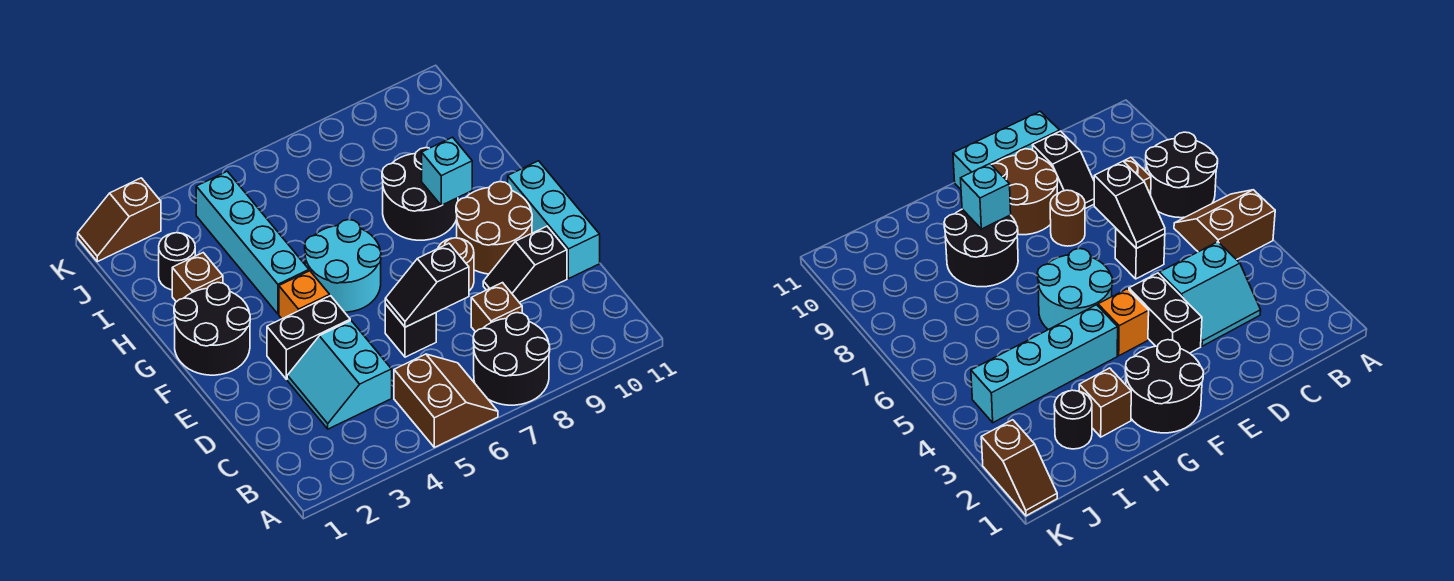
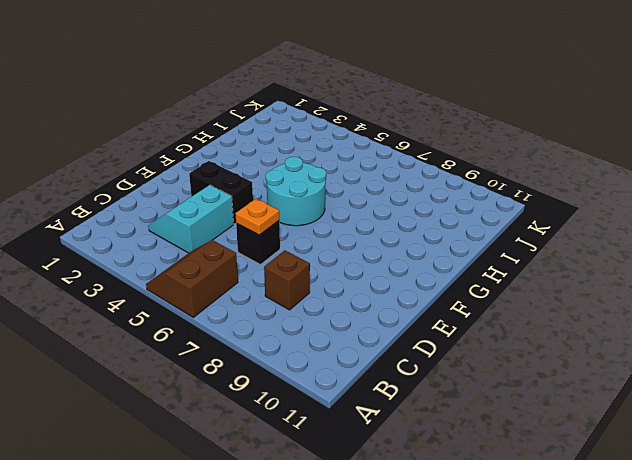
brown slope A5:B6 level 1 top 6 -> brown slope A5:B6 level 1 top 5
orange plate D6 level 2 -> black slope D6:D7 level 2 top 7
none -> black round brick A7:B8 level 1
none -> black slope D9:D10 level 1 top 10
none -> cyan brick D11:F11 level 1

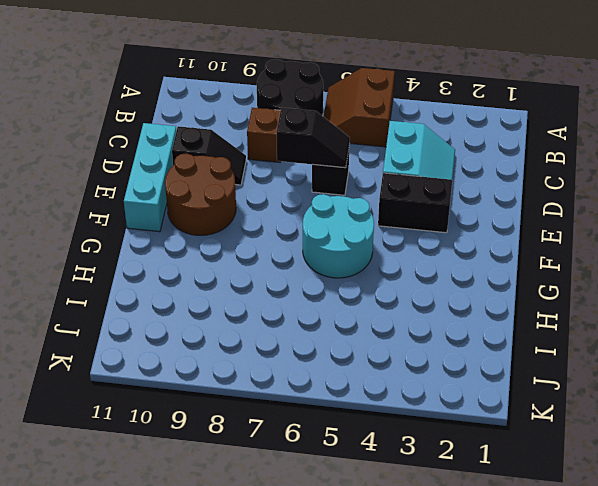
none -> brown round brick E8 level 1
none -> black round brick F1:G2 level 1
none -> orange brick F4 level 1

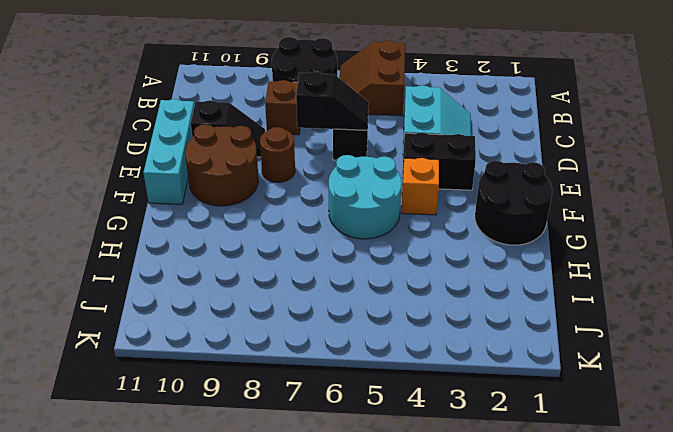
none -> cyan brick G4:J4 level 1
none -> black round brick G8:H9 level 1
none -> brown brick H2 level 1

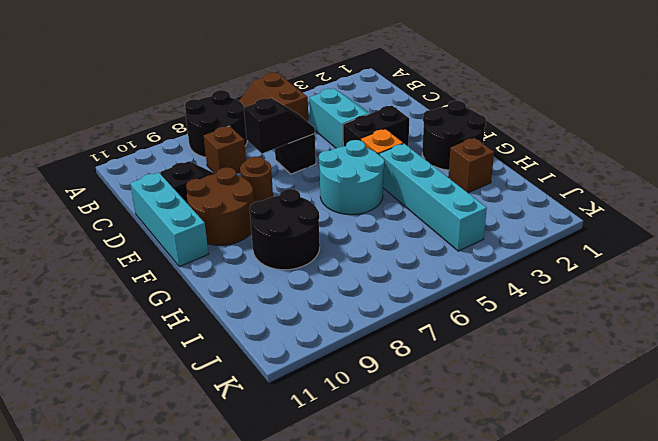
none -> black round brick I2 level 1
none -> brown slope K1:K2 level 1 top 2
none -> cyan brick G9 level 2

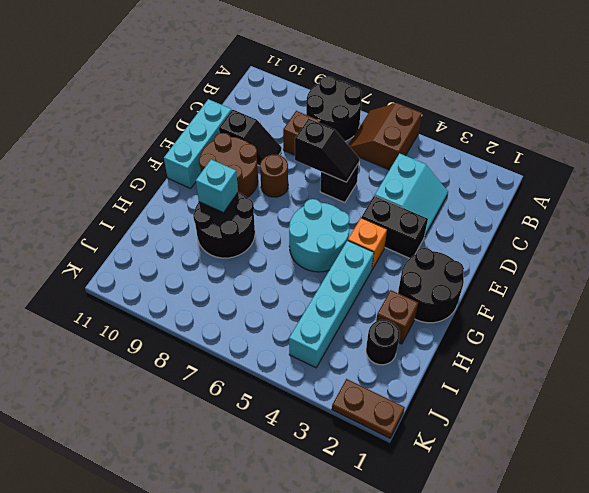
brown plate K1:K2 level 1 -> brown slope K1:K2 level 1 top 2

